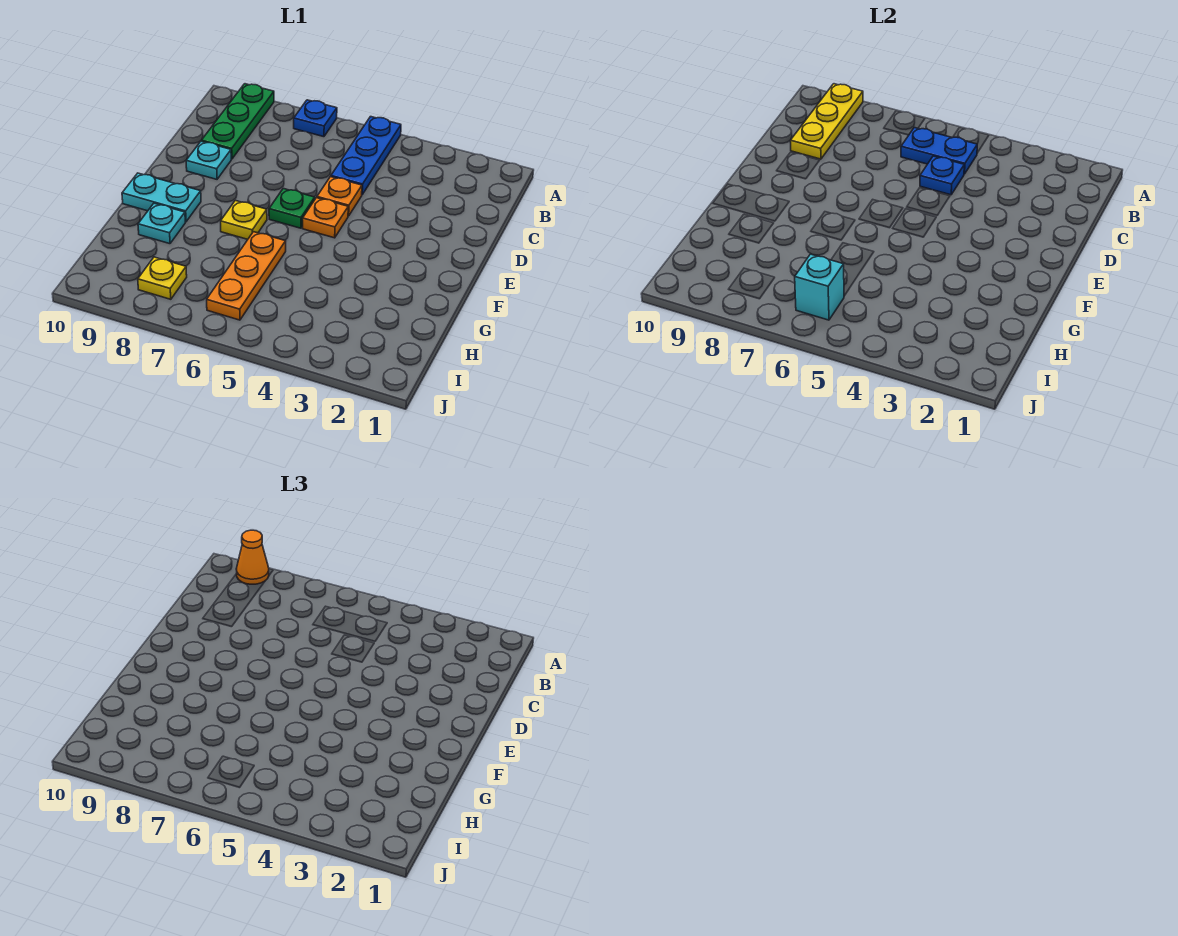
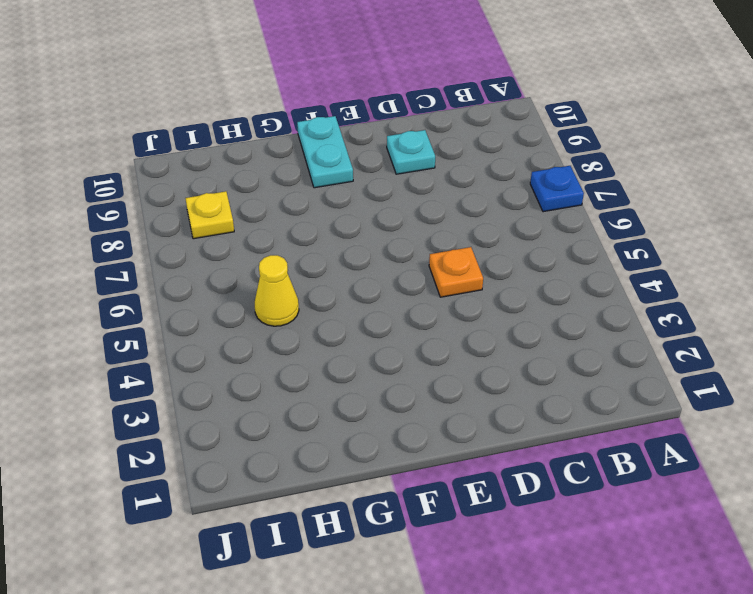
yellow cone H5 level 1 -> none
none -> blue plate A5:C5 level 1
none -> green plate A9:C9 level 1
none -> orange plate E5 level 1

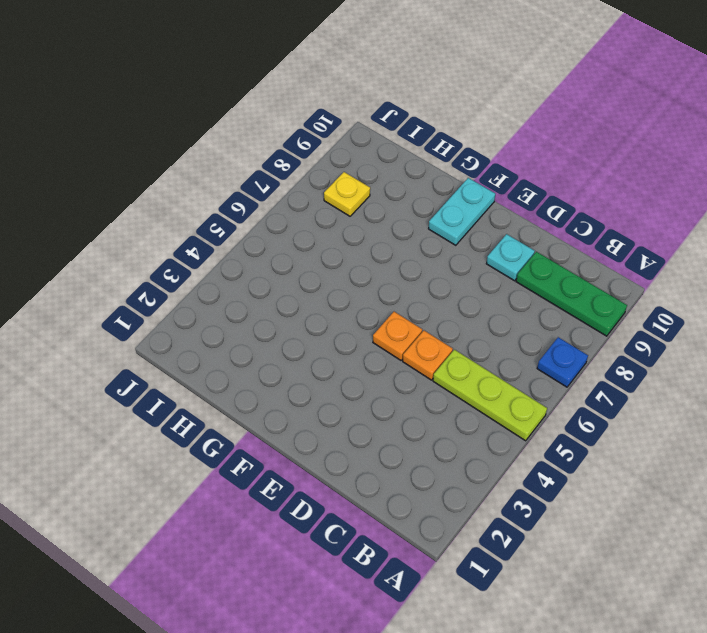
lime plate A5:C5 level 1 -> blue plate A5:C5 level 1
none -> green plate E6 level 1
none -> yellow plate F7 level 1
none -> orange plate G6:I6 level 1

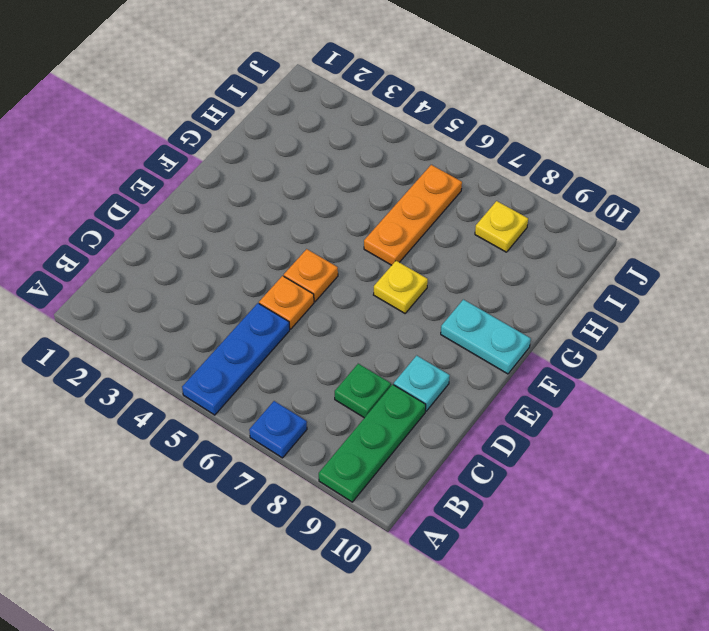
green plate C8 level 1 -> green plate E6 level 1
none -> cyan plate G9 level 1
none -> yellow plate A9:C9 level 2
none -> blue plate B5:B6 level 2

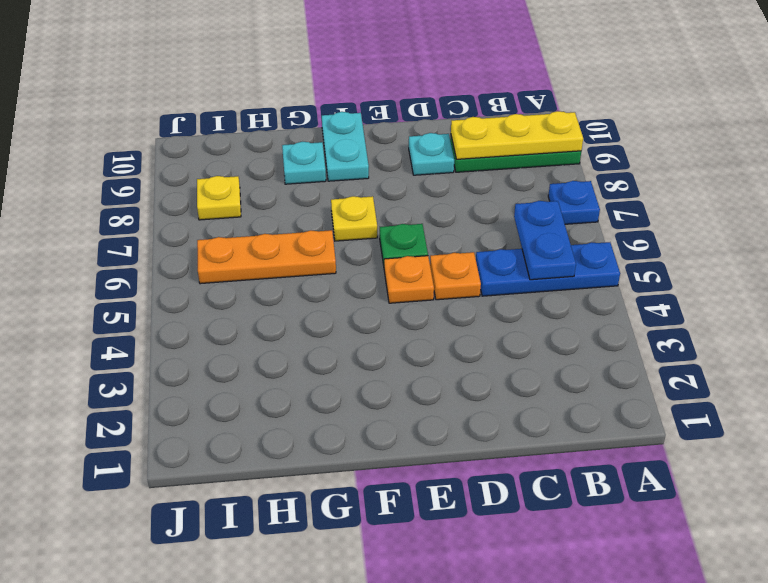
none -> blue plate C5 level 2
none -> cyan brick I6 level 2
none -> orange cone A9 level 3

